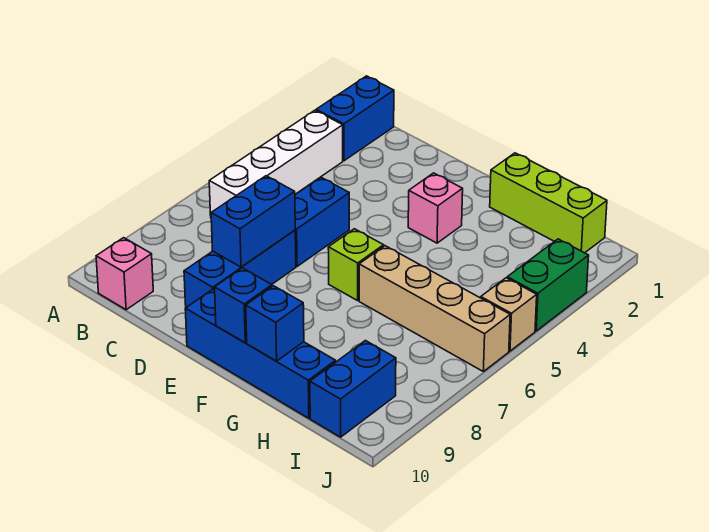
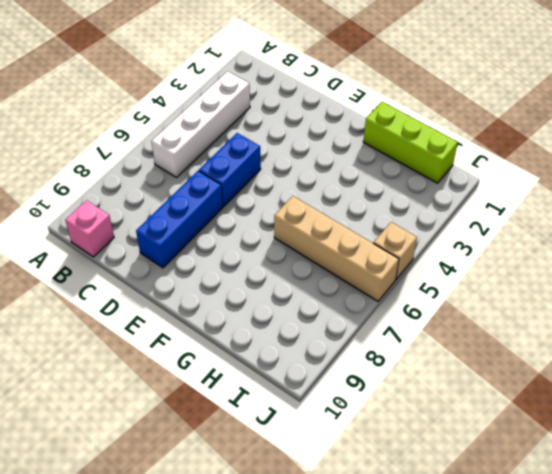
none -> blue brick B1:B2 level 1
none -> blue brick E10:H10 level 1
none -> pink brick F3 level 1

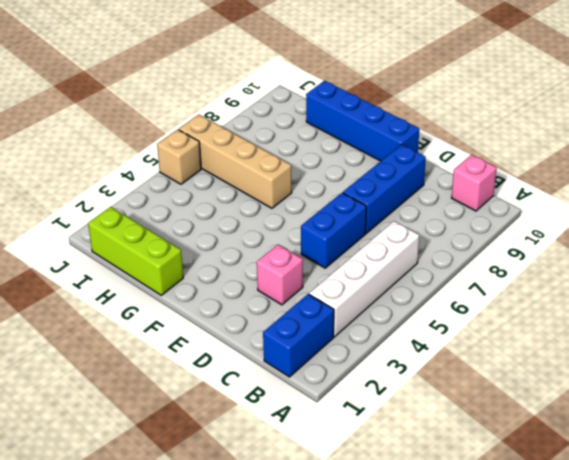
pink brick D3 level 1 -> pink brick F3 level 1
none -> lime brick F6 level 1
none -> blue brick I9:I10 level 1
none -> green brick J3:J4 level 1

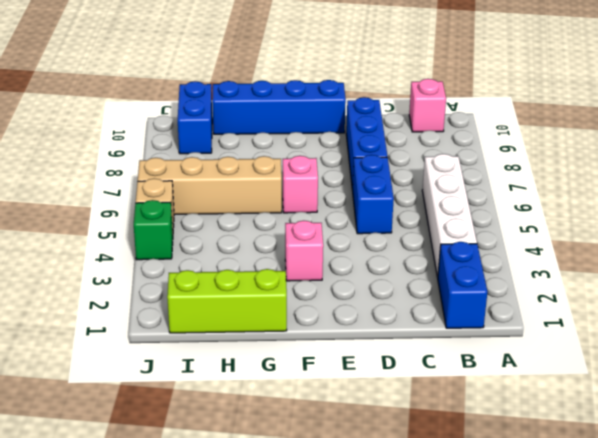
pink brick F6 level 1 -> lime brick F6 level 1
green brick J4 level 1 -> green brick J3:J4 level 1
none -> blue brick D7:D8 level 2
none -> blue brick F10 level 2
none -> blue brick G10 level 2

